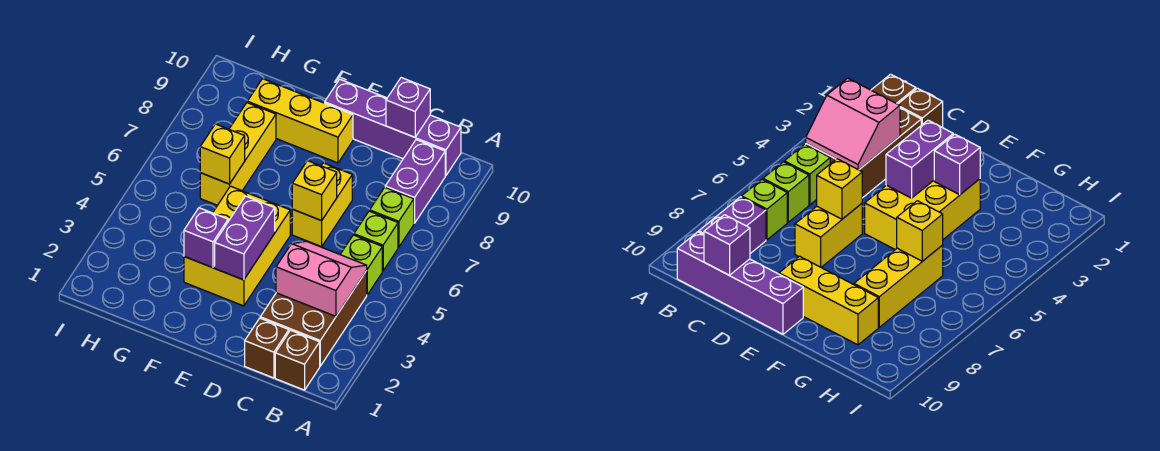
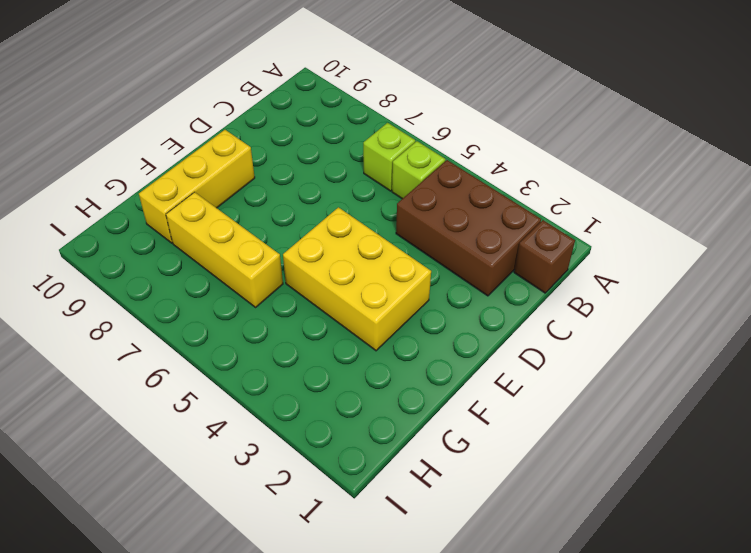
none -> lime brick B7 level 1
none -> purple brick B8:B9 level 1
none -> purple brick B10:E10 level 1

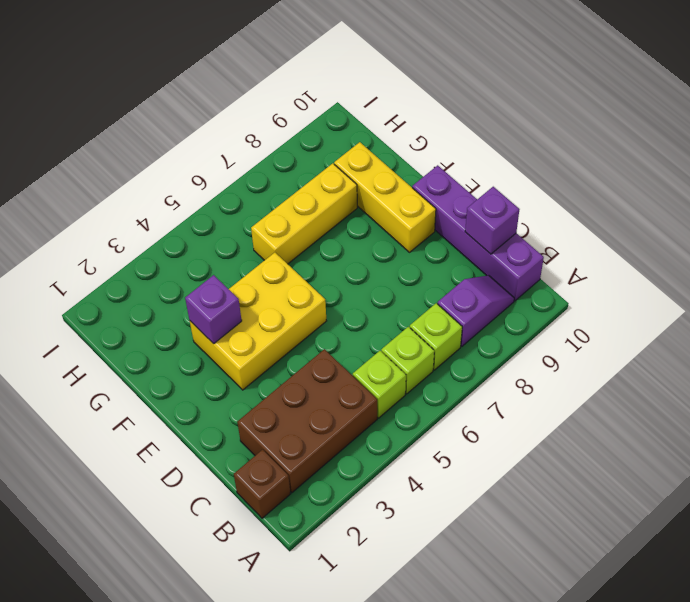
purple slope B8:B9 level 1 top 8 -> purple brick B8:B9 level 1
none -> brown brick C1 level 1
none -> yellow brick D6:D7 level 1
none -> pink slope B3:C4 level 2 top 3

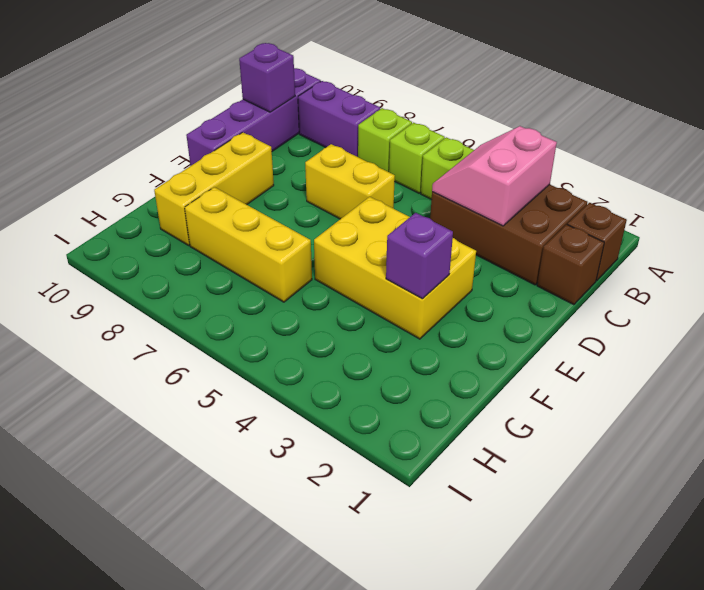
none -> yellow brick D6 level 2
none -> purple brick E3:E4 level 2
none -> yellow brick G6 level 2

